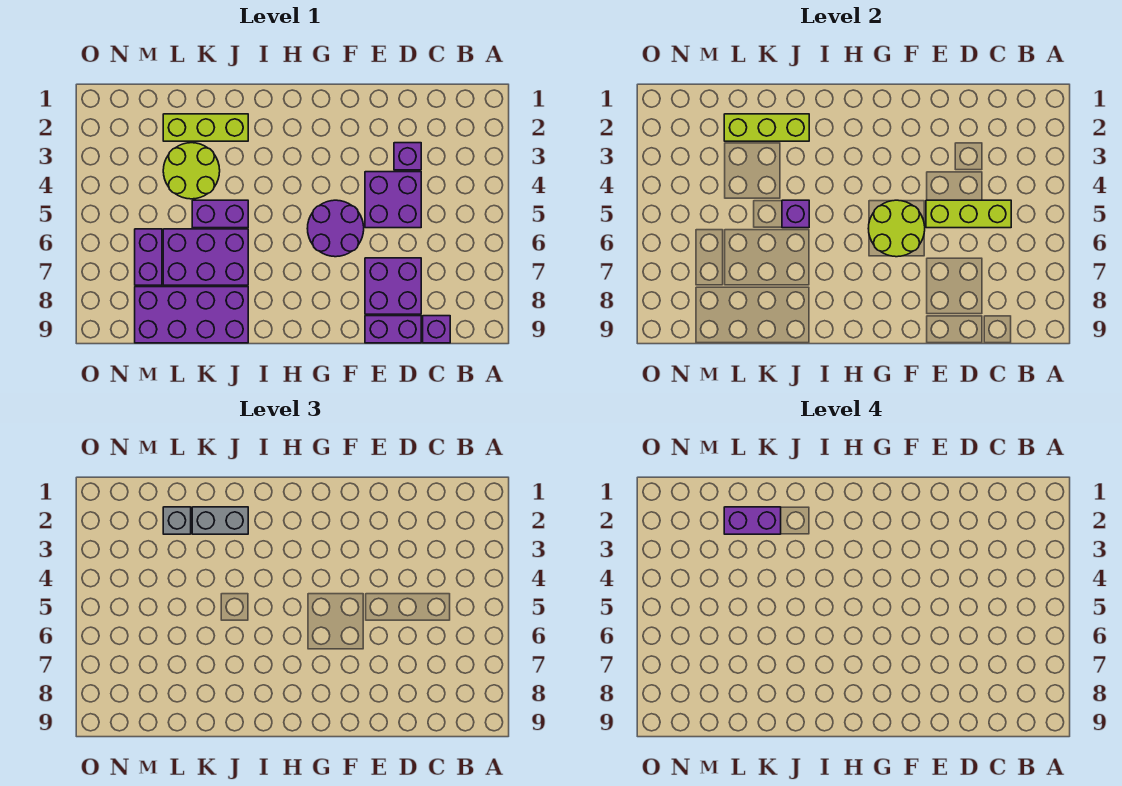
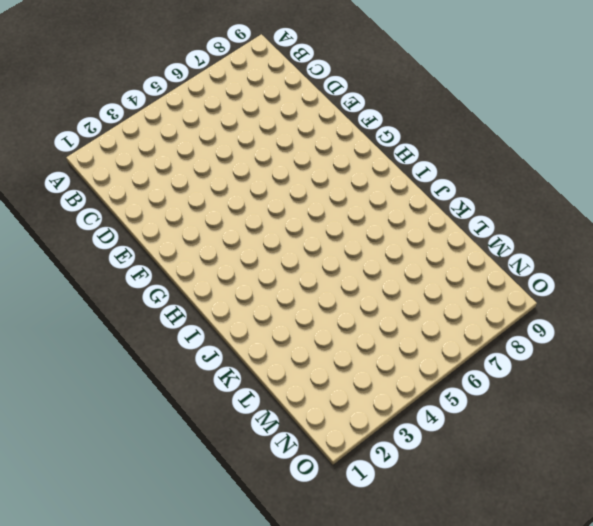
none -> purple brick C9 level 1
none -> purple brick D3 level 1
none -> purple brick D4:E5 level 1

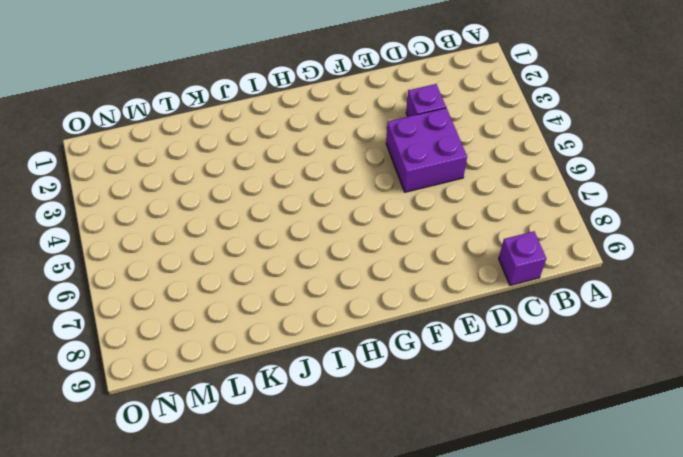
none -> purple brick D7:E8 level 1
none -> purple brick D9:E9 level 1
none -> purple round brick F5:G6 level 1

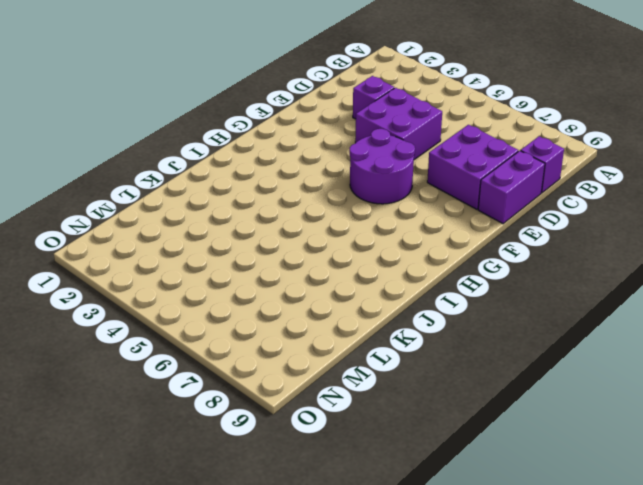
none -> lime brick J2:L2 level 1
none -> purple brick J5:K5 level 1
none -> purple brick J6:L7 level 1

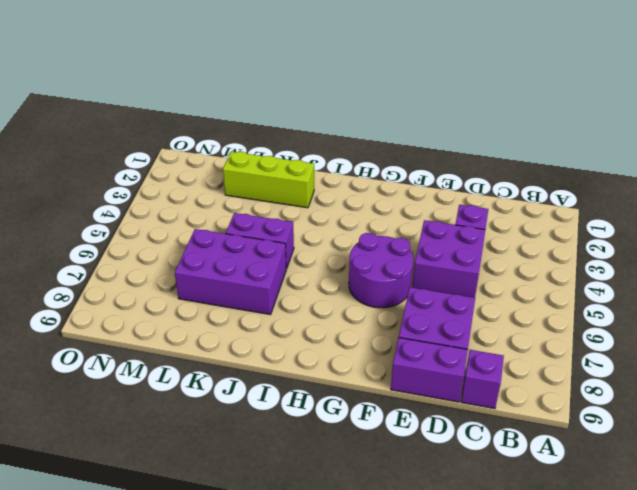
none -> purple brick J8:M9 level 1
none -> lime round brick K3:L4 level 1
none -> purple brick M6:M7 level 1

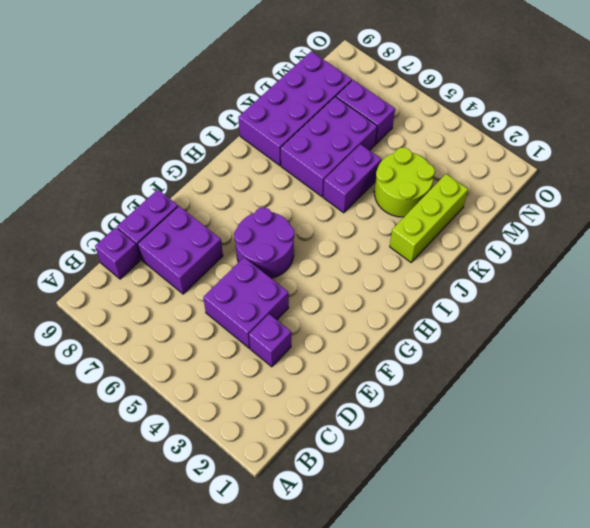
none -> lime brick C5:E5 level 2
none -> lime round brick F5:G6 level 2
none -> lime brick J2:L2 level 2

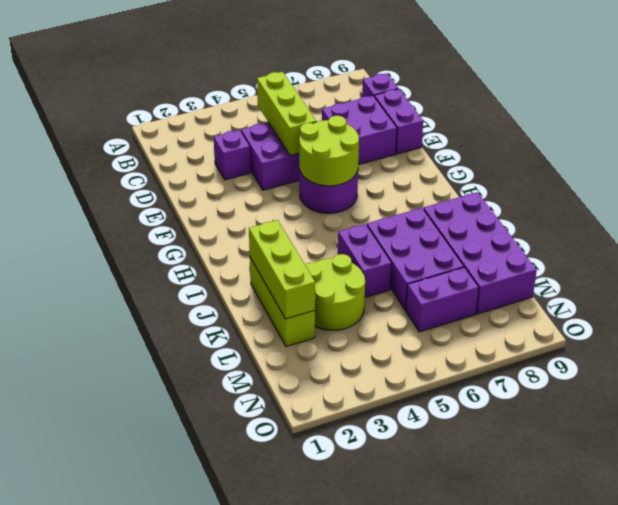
none -> purple brick J5 level 2
none -> grey brick J2:K2 level 3
none -> grey brick L2 level 3

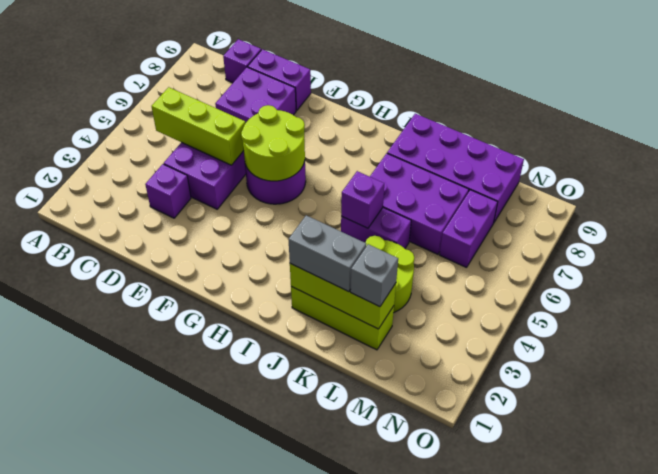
none -> purple brick K2:L2 level 4

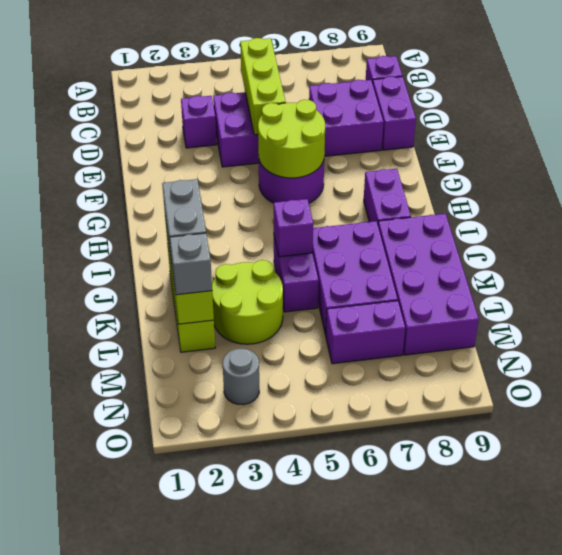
purple brick H8:I8 level 1 -> purple brick K2:L2 level 4
grey round brick N3 level 1 -> none

